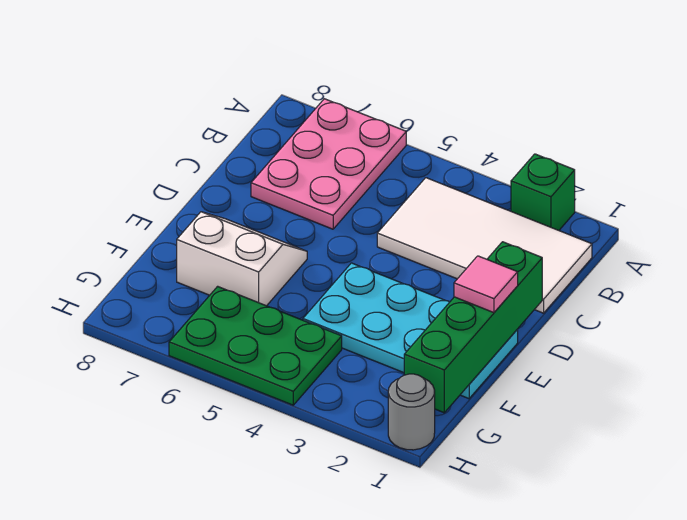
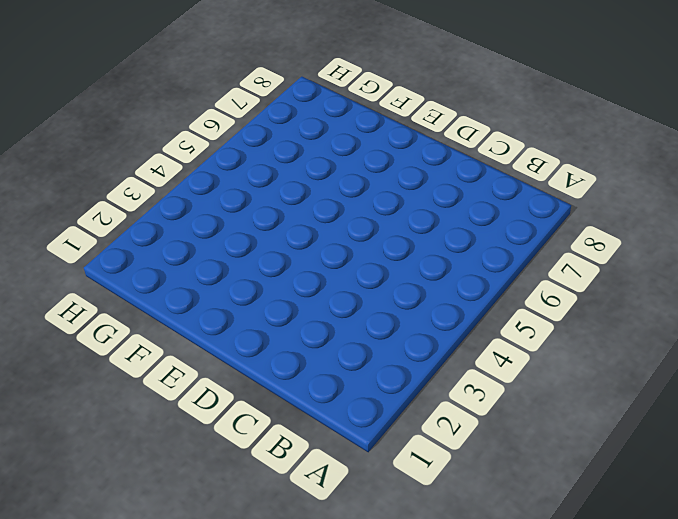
none -> green brick A2 level 1
none -> pink plate A6:C7 level 1

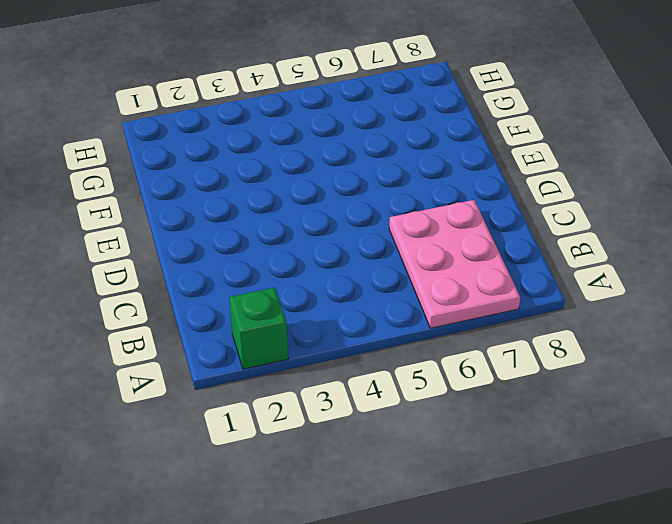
none -> white tile B1:C4 level 1
none -> cyan plate E1:F4 level 1

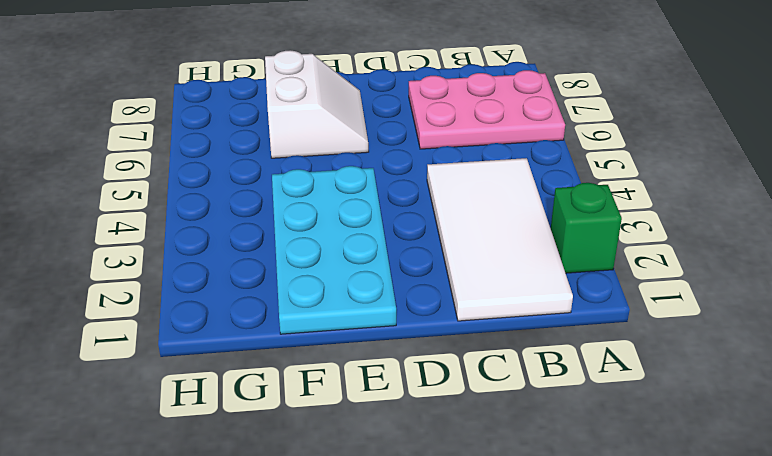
none -> green plate G4:H6 level 1
none -> grey round brick H1 level 1

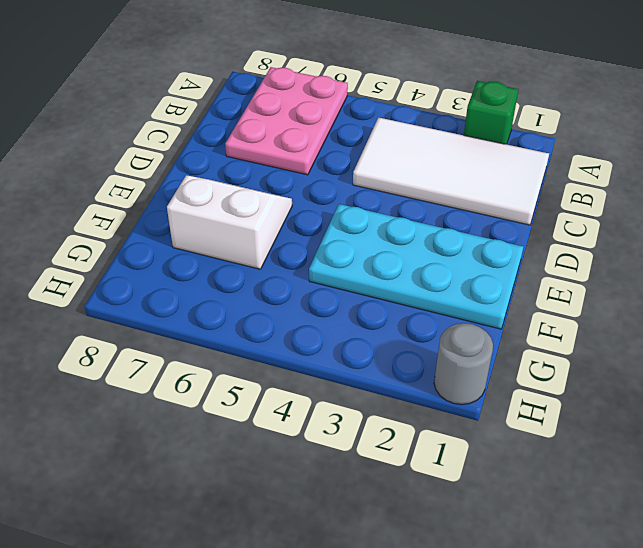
none -> green plate G4:H6 level 1
none -> green brick D1:G1 level 2

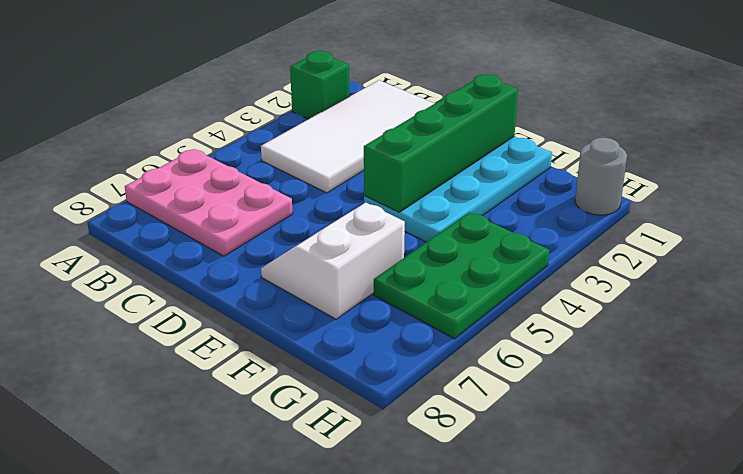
green brick E1:E4 level 2 -> green brick D1:G1 level 2
none -> pink tile E1 level 3

